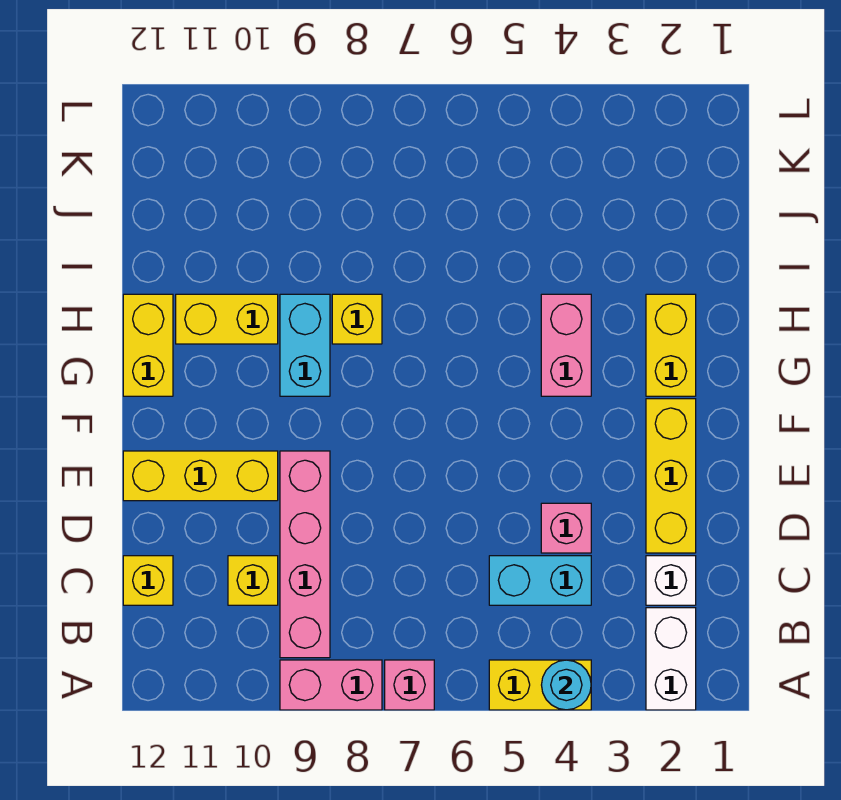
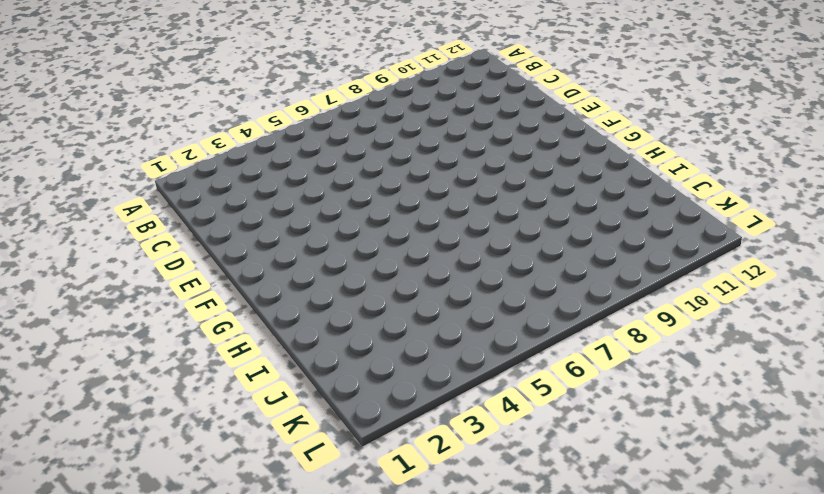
none -> white brick A2:B2 level 1
none -> yellow brick A4:A5 level 1
none -> pink brick A7 level 1

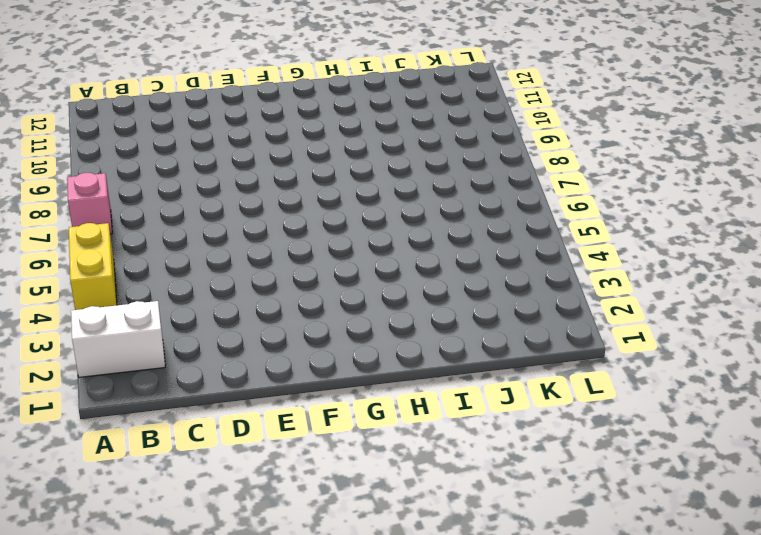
none -> pink brick A8:A9 level 1
none -> pink brick B9:E9 level 1
none -> white brick C2 level 1

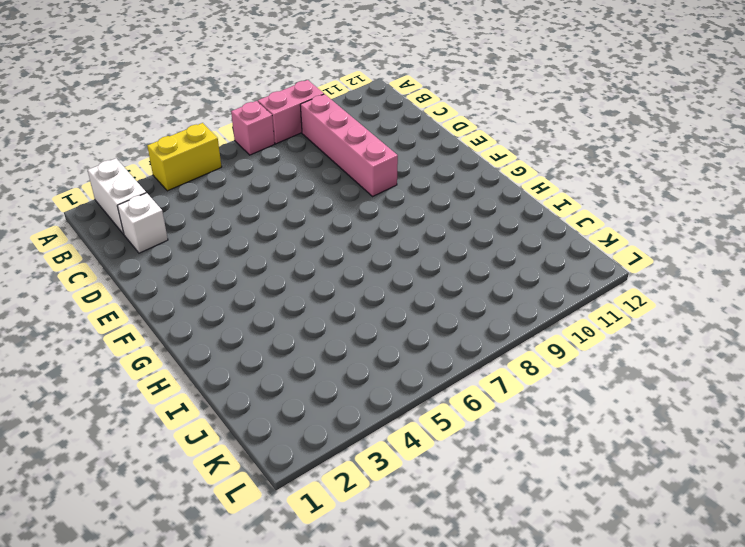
none -> cyan brick C4:C5 level 1
none -> yellow brick C10 level 1
none -> yellow brick C12 level 1

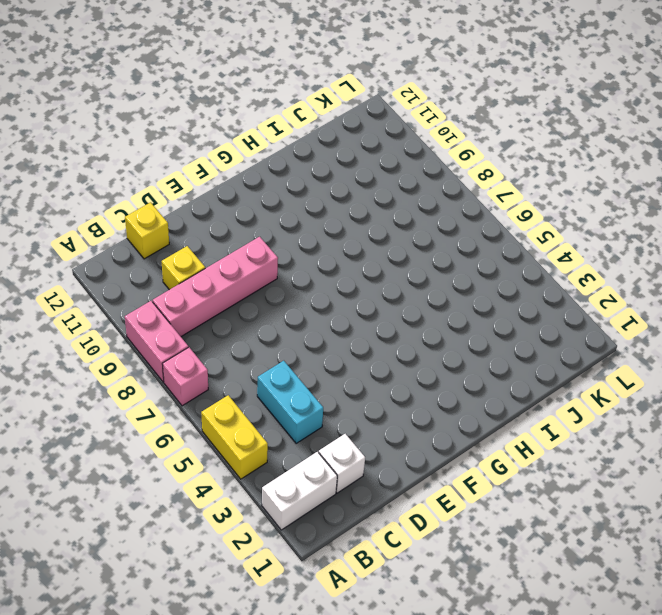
none -> yellow brick D2:F2 level 1
none -> pink brick D4 level 1
none -> yellow brick E10:E12 level 1

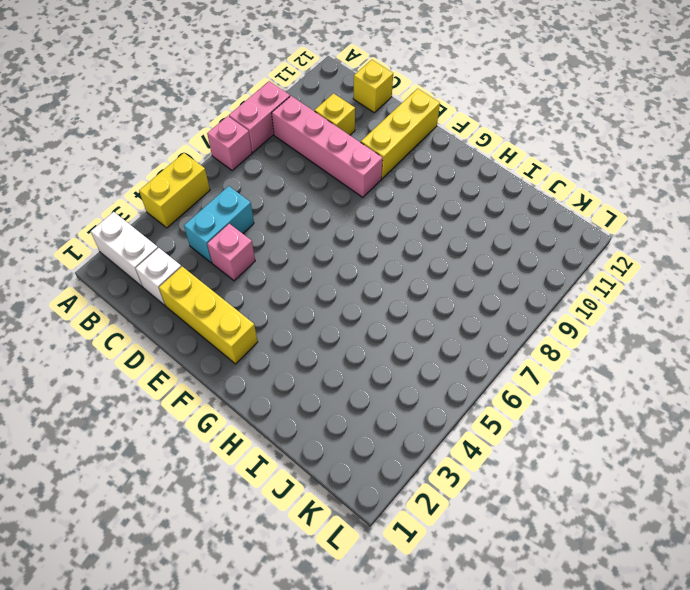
none -> yellow brick G2:H2 level 1
none -> pink brick G4:H4 level 1
none -> cyan brick G9:H9 level 1

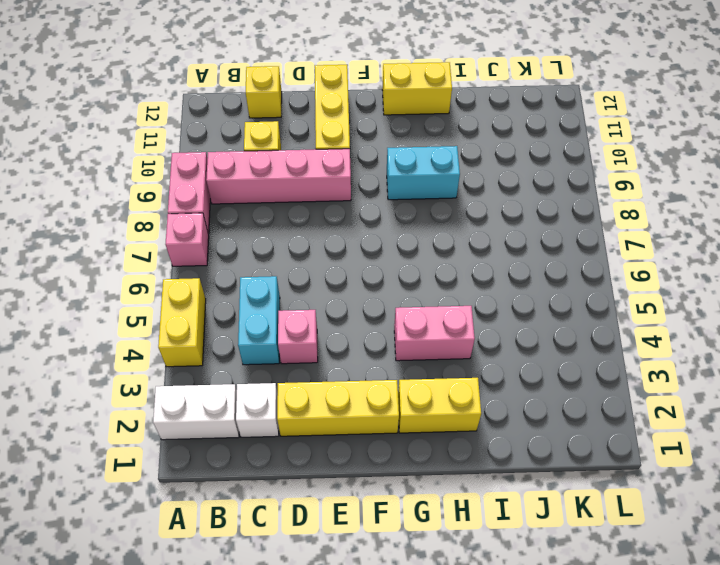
none -> yellow brick H8 level 1
none -> yellow brick H10:H11 level 1
none -> cyan round brick A4 level 2

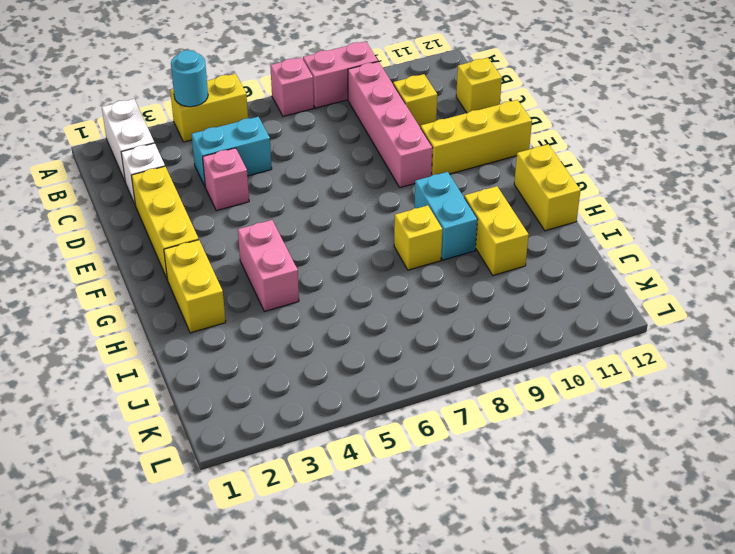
yellow brick H10:I10 level 1 -> yellow brick H10:H11 level 1

